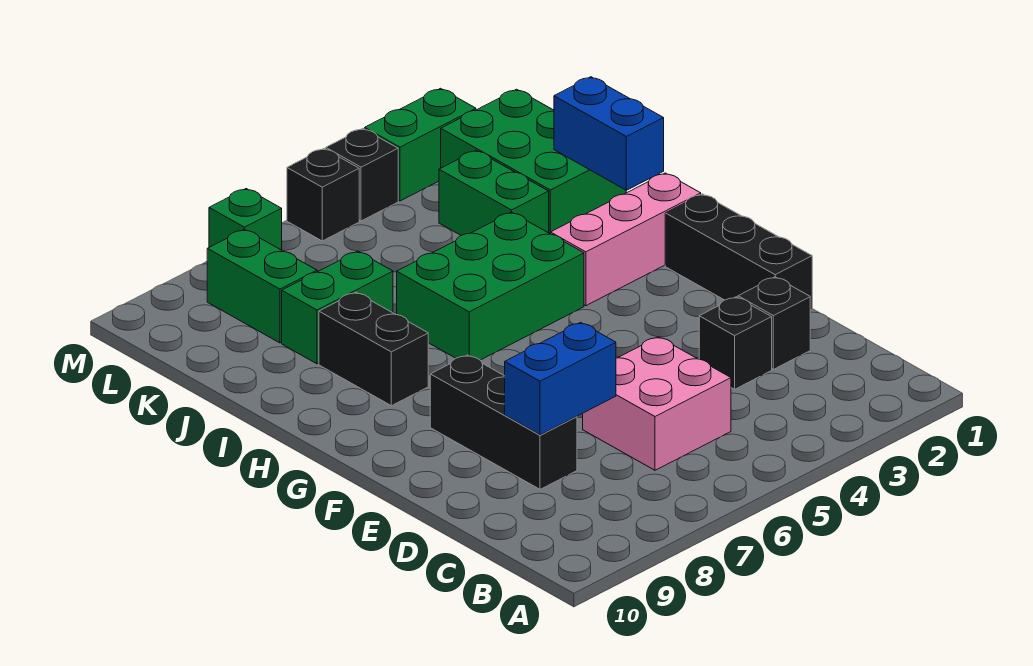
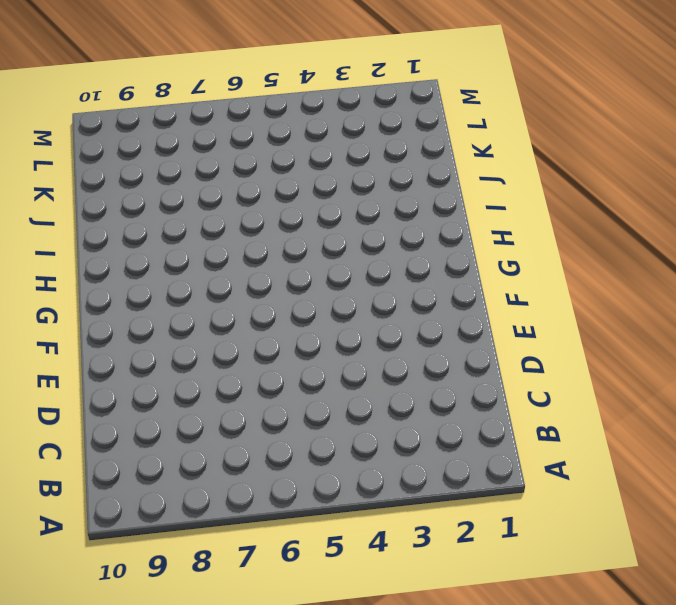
none -> pink brick C5:D6 level 1
none -> black brick D2 level 1
none -> black brick D3 level 1

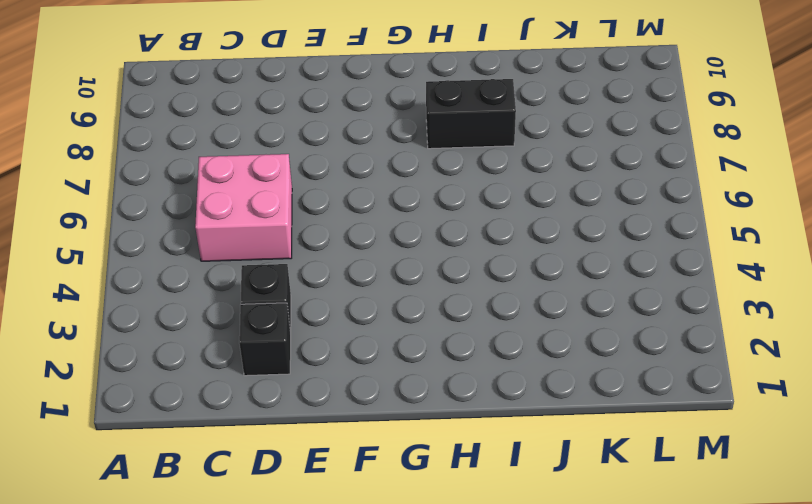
none -> black brick D8:F8 level 1
none -> black brick E1:G1 level 1
none -> pink brick H1:H3 level 1

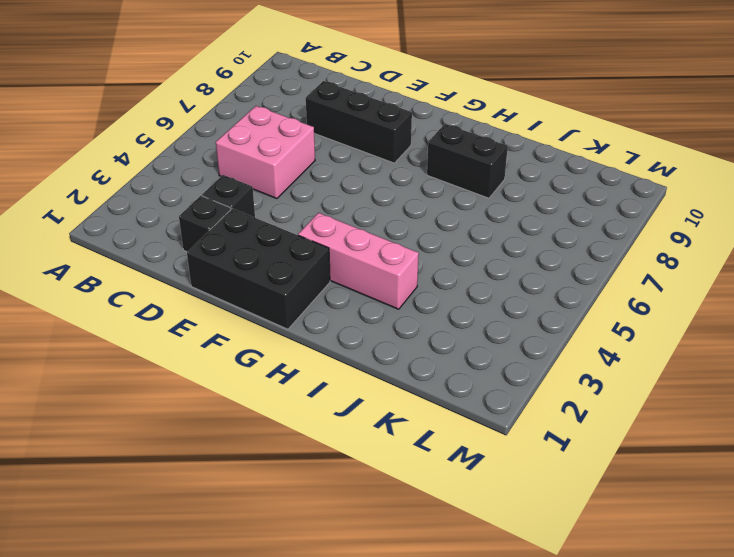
black brick E1:G2 level 1 -> black brick E1:G1 level 1
pink brick G3:I3 level 1 -> pink brick H1:H3 level 1
none -> green brick H4:I6 level 1
none -> green brick J1:L2 level 1
none -> green brick J3:K3 level 1

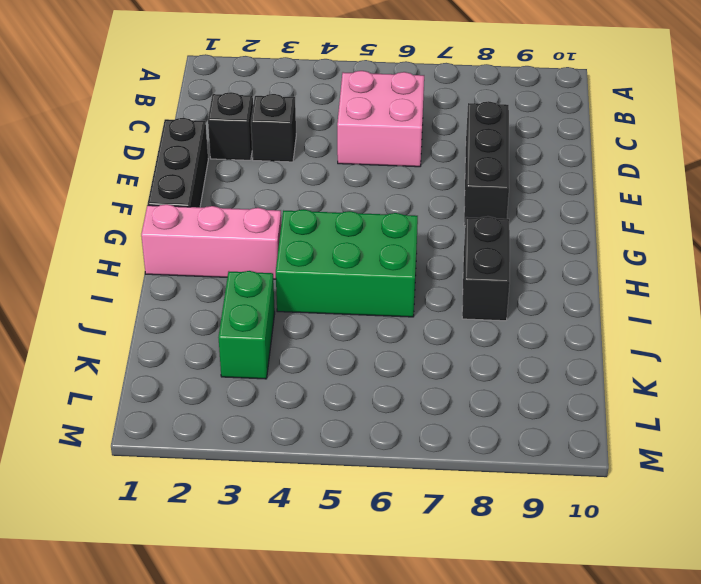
none -> green brick J1:L2 level 1
none -> green brick J7:J8 level 1
none -> green brick K8:L8 level 1

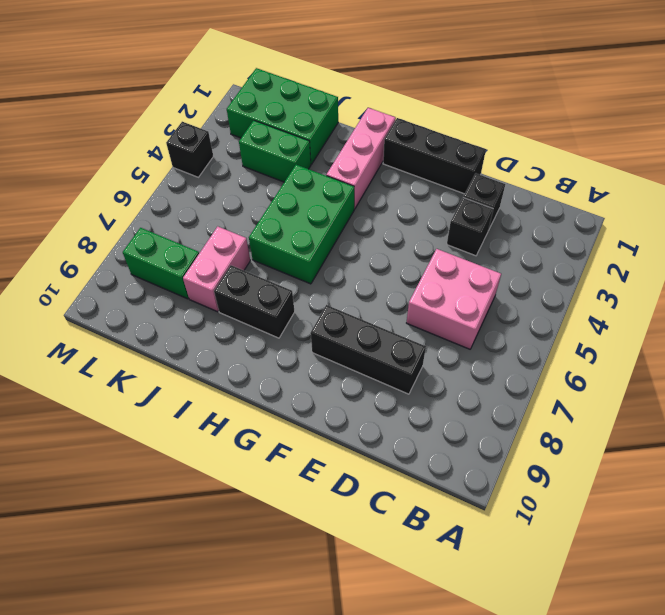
pink brick J7:J8 level 1 -> green brick J7:J8 level 1
none -> green brick M2:M3 level 1
none -> black brick M5 level 1
none -> green brick M7 level 1

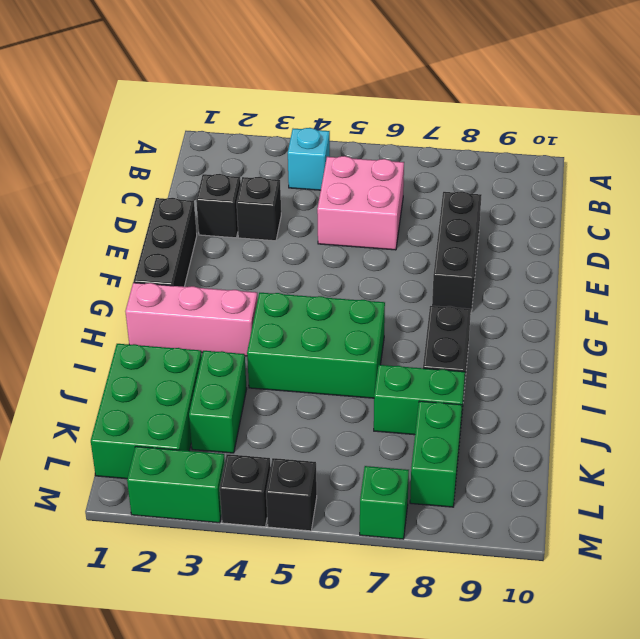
cyan brick B4 level 1 -> none
none -> blue brick D7:D8 level 2
none -> blue brick I1:J1 level 2

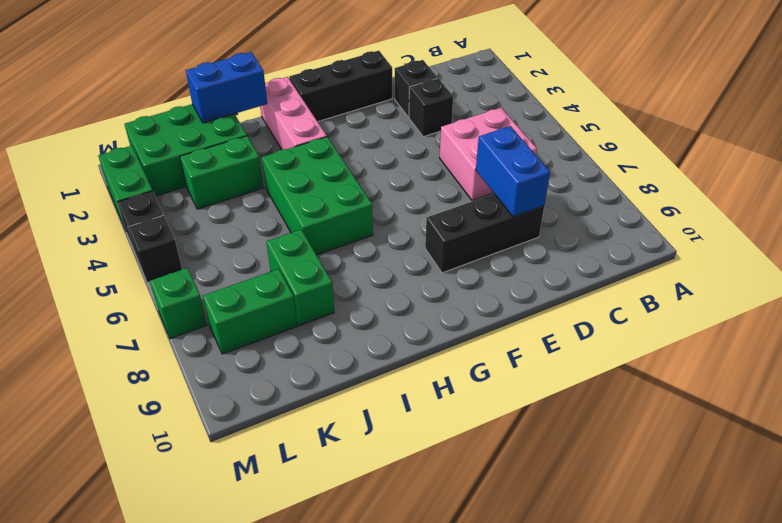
none -> black brick H8:I8 level 1

